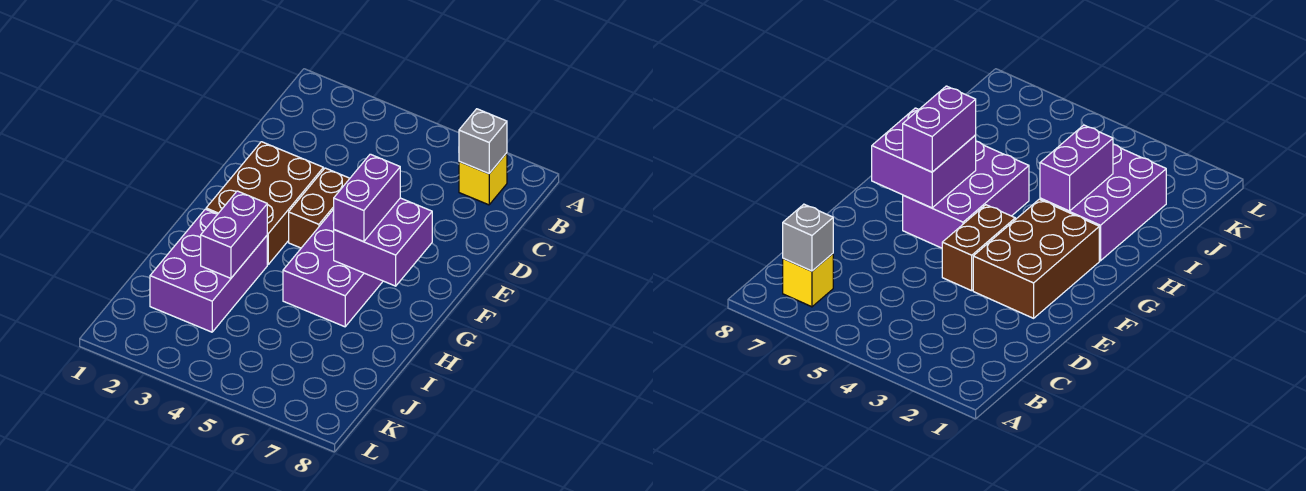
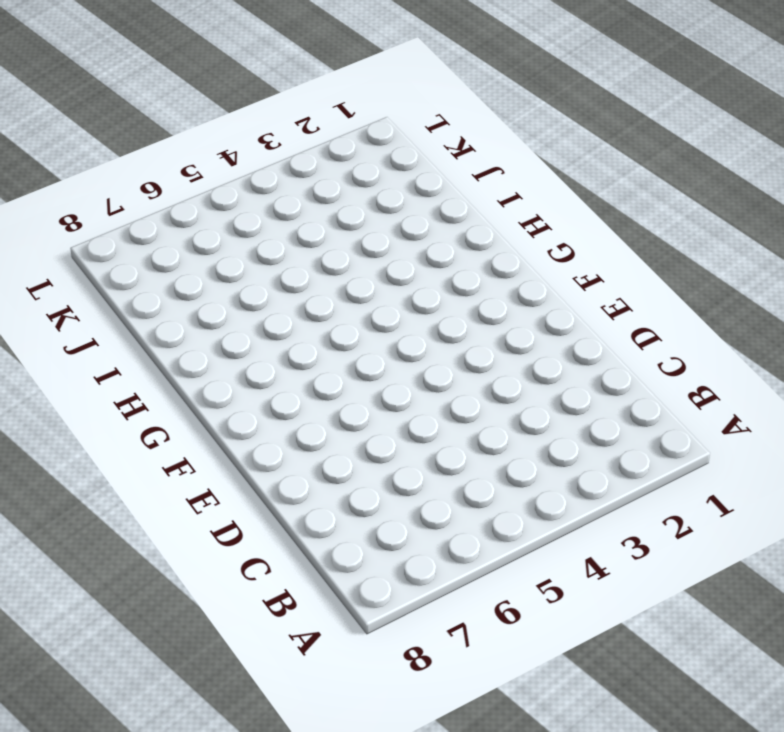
none -> yellow brick B7 level 1
none -> brown brick E2:G3 level 1

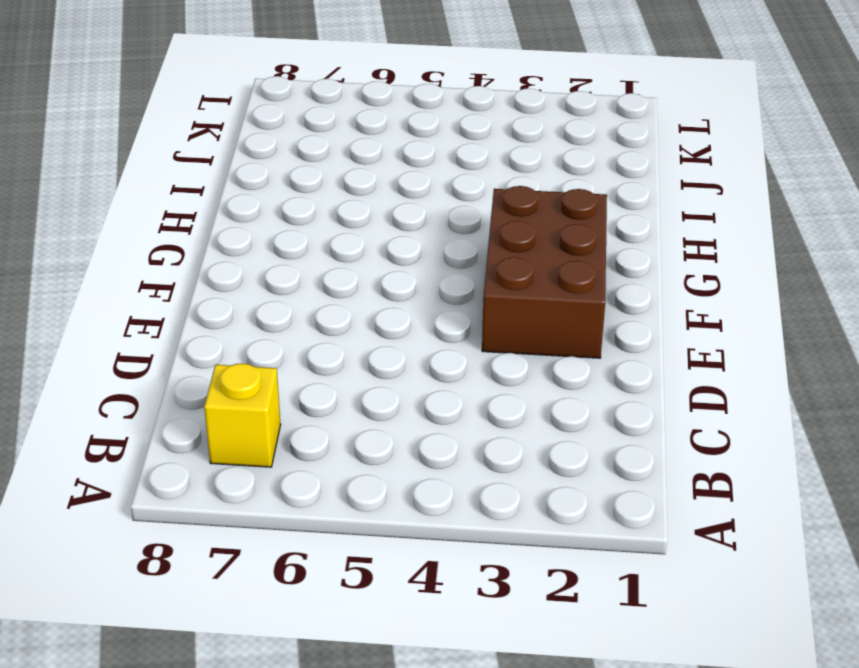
none -> brown brick E4:F4 level 1
none -> purple brick F5:H6 level 1

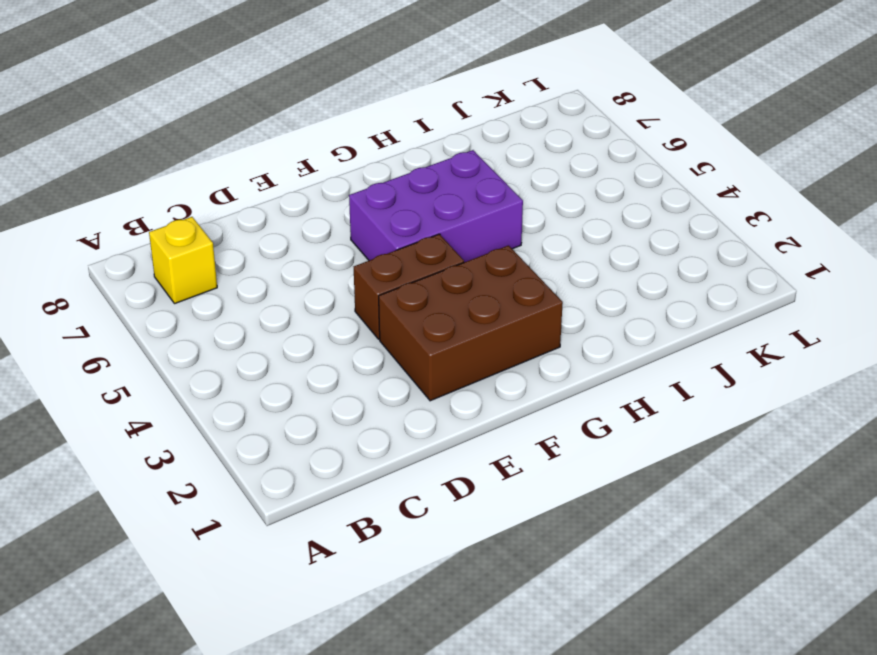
none -> purple brick H2:J3 level 1
none -> grey brick B7 level 2

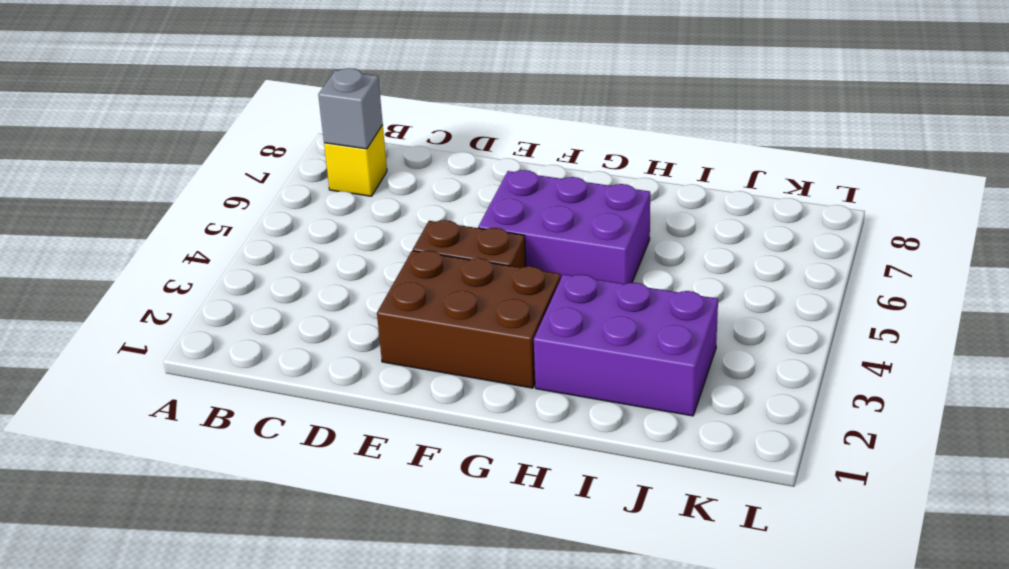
none -> purple brick F6:G7 level 2
none -> purple brick H3:I3 level 2

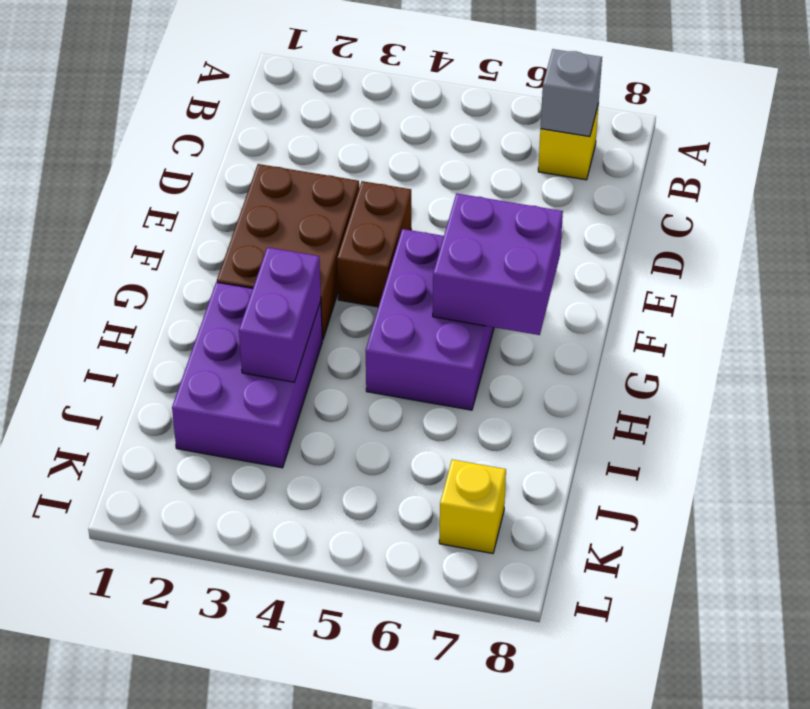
yellow brick K7 level 1 -> none
none -> purple brick F6:G6 level 3

